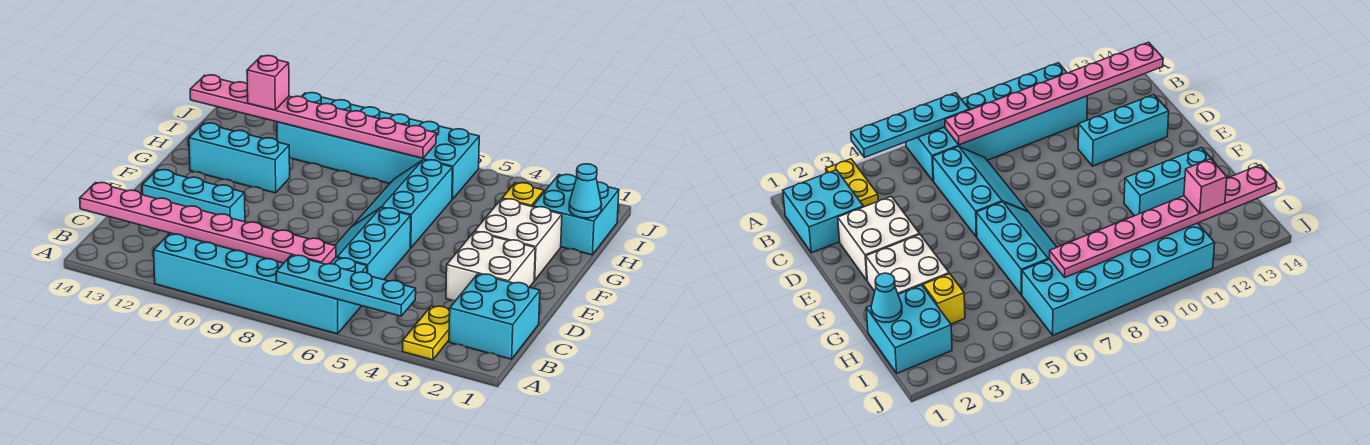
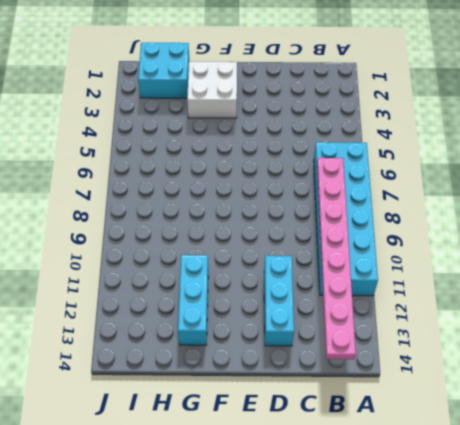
none -> yellow plate A3:B3 level 1
none -> cyan brick B1:C2 level 1
none -> cyan slope C6:E7 level 1 top 6

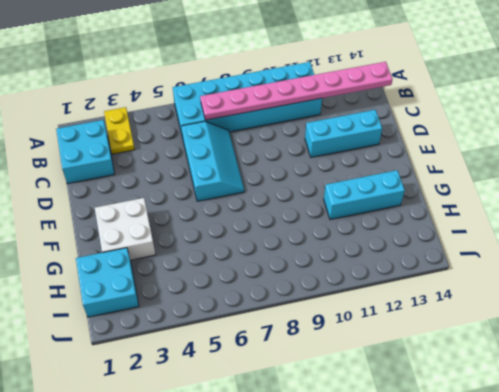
none -> white brick D2:E3 level 1
none -> cyan slope F6:H7 level 1 top 6
none -> yellow brick H3 level 1

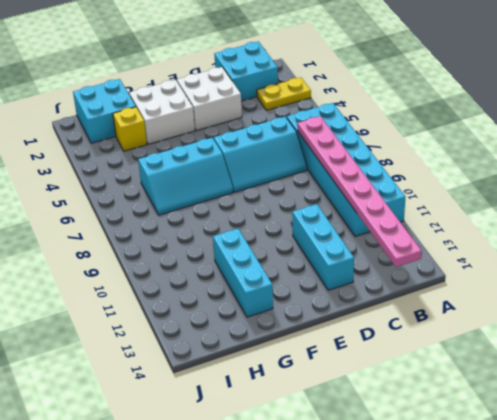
none -> cyan brick I6:J11 level 1
none -> cyan plate A4:A7 level 2
none -> cyan cone H1 level 2

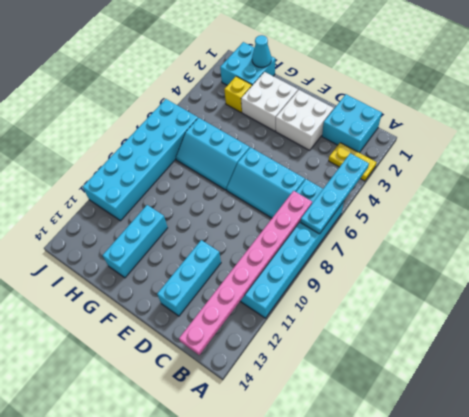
none -> pink plate I7:I14 level 2
none -> pink brick I12 level 3

